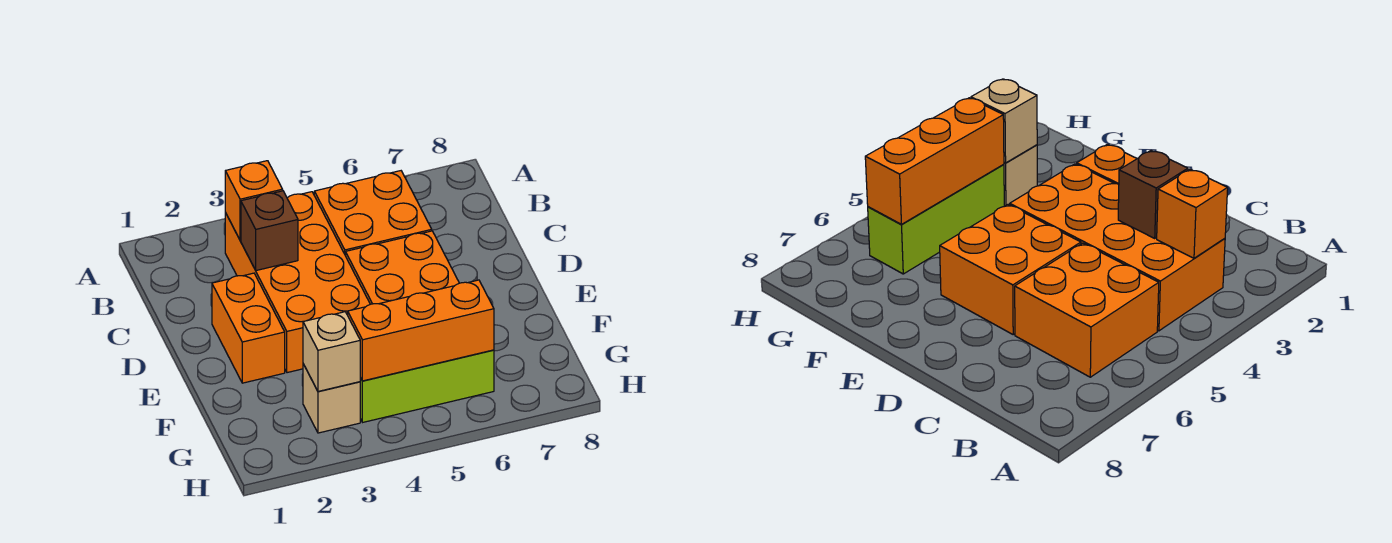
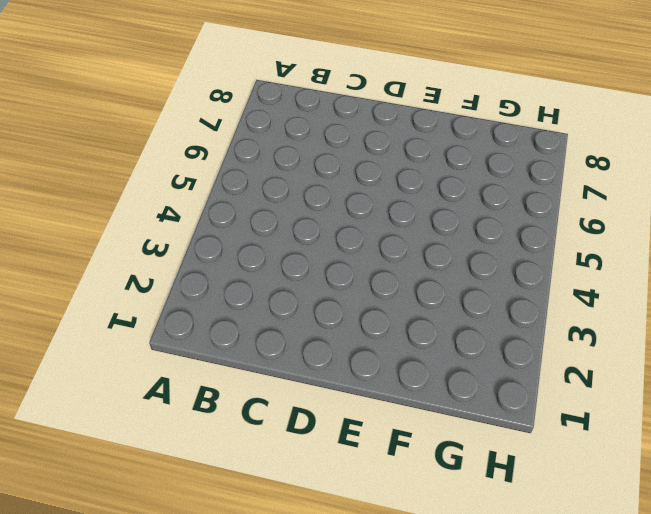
none -> orange brick B3:E4 level 1
none -> orange brick B5:C6 level 1

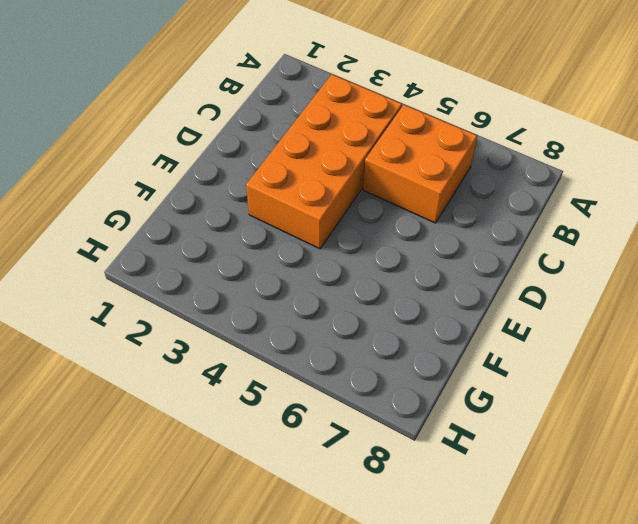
none -> orange brick D2:E2 level 1
none -> orange brick D5:E6 level 1

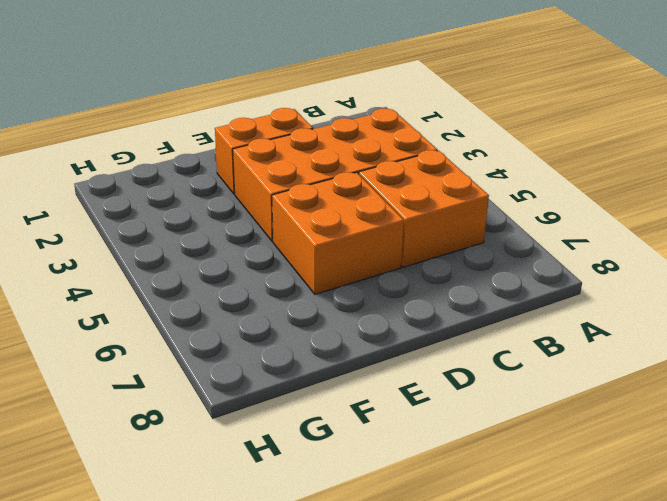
none -> tan brick G3 level 1
none -> lime brick G4:G6 level 1

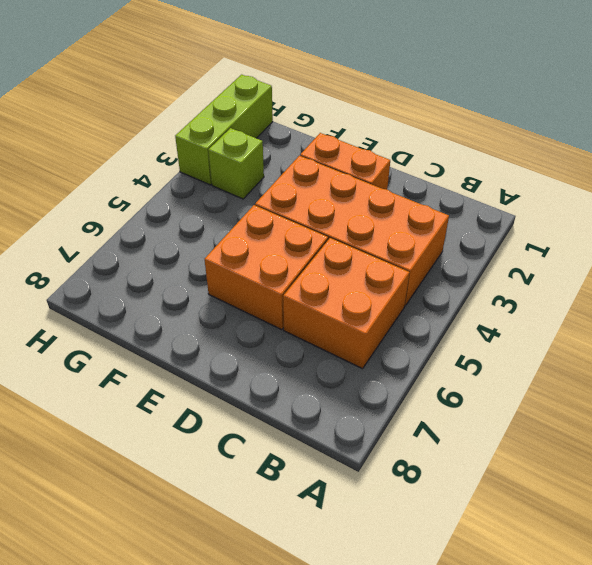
lime brick G3 level 1 -> tan brick G3 level 1
lime brick H1:H3 level 1 -> lime brick G4:G6 level 1
none -> orange brick B3 level 2
none -> brown brick C3 level 2

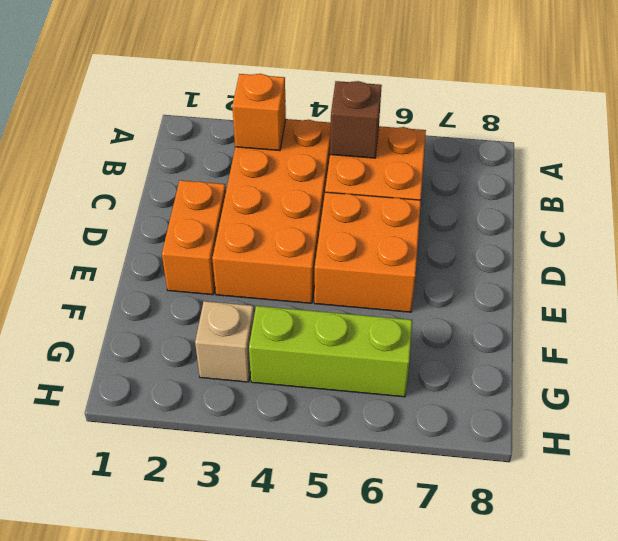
brown brick B5 level 2 -> brown brick C3 level 2
none -> tan brick G3 level 2
none -> orange brick G4:G6 level 2

